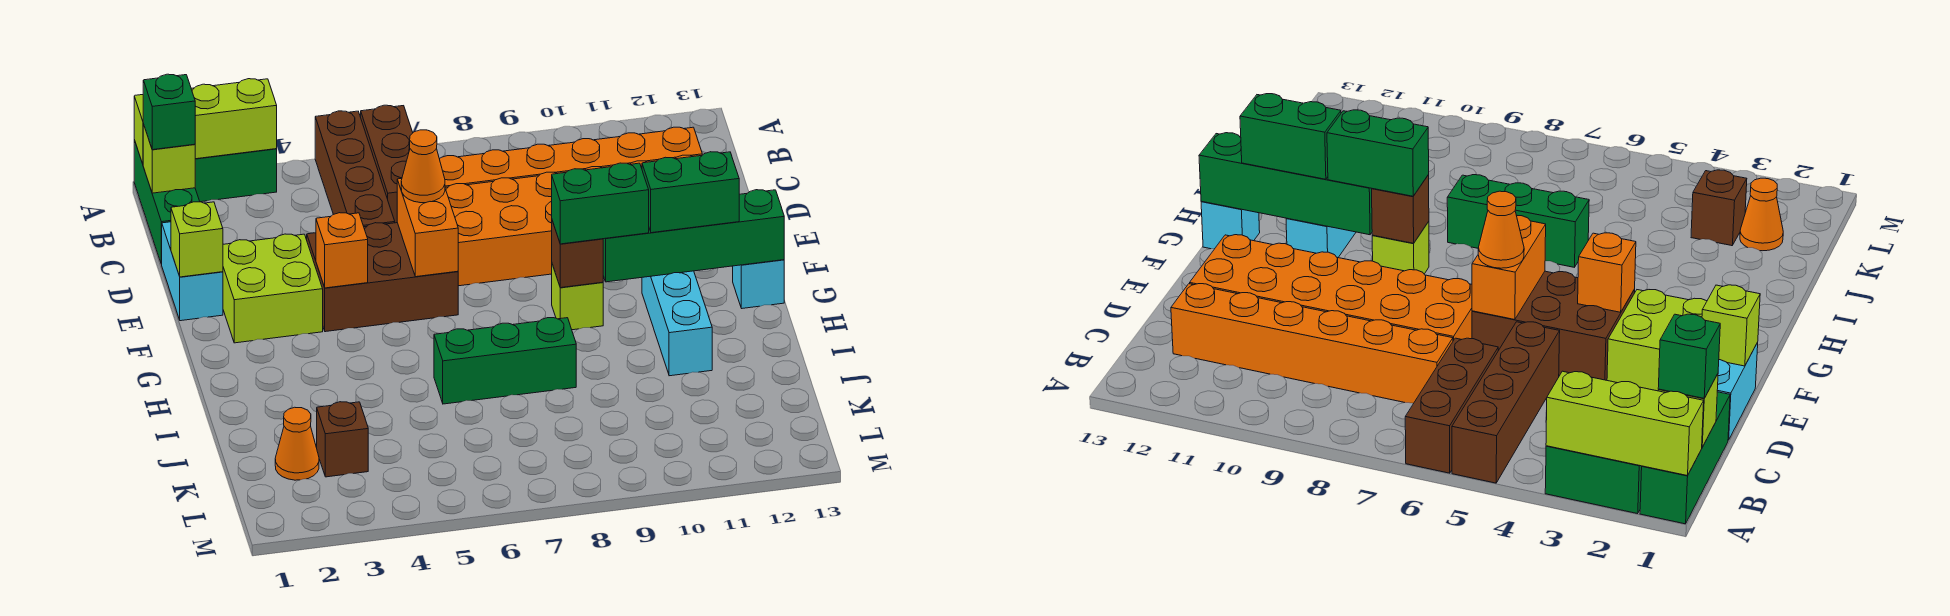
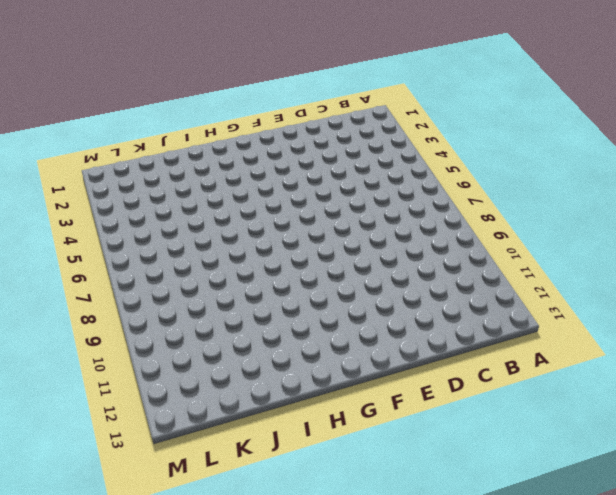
none -> green brick A1:C1 level 1
none -> green brick A2:A3 level 1
none -> brown brick A5:D5 level 1

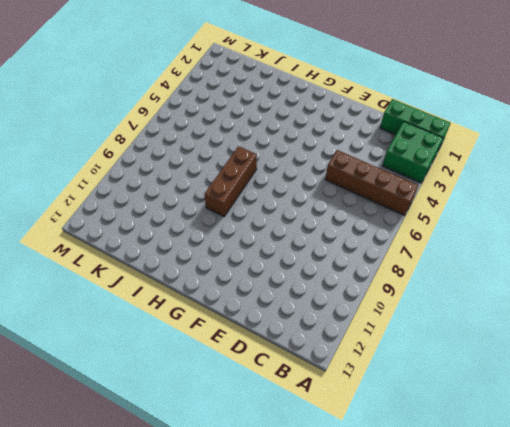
green brick A2:B3 level 1 -> green brick A2:A3 level 1
brown brick H7:H9 level 1 -> brown brick A6:C6 level 1
none -> orange brick C7:C12 level 1
none -> cyan brick D1:E1 level 1
none -> orange brick D7:E12 level 1

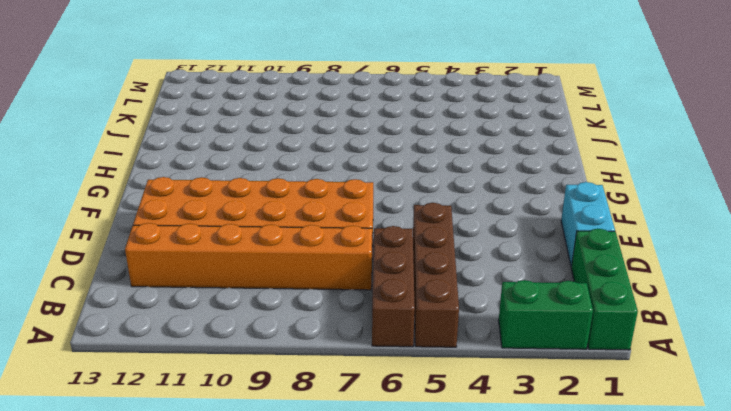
none -> lime brick E2:F3 level 1
none -> brown brick E4:F6 level 1
none -> lime brick G9 level 1

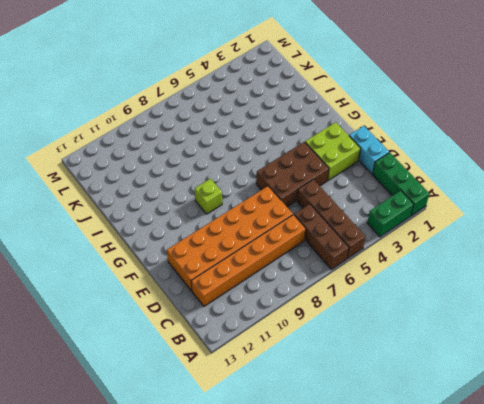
none -> cyan brick G11:I11 level 1
none -> cyan brick G13 level 1
none -> green brick I6:I8 level 1

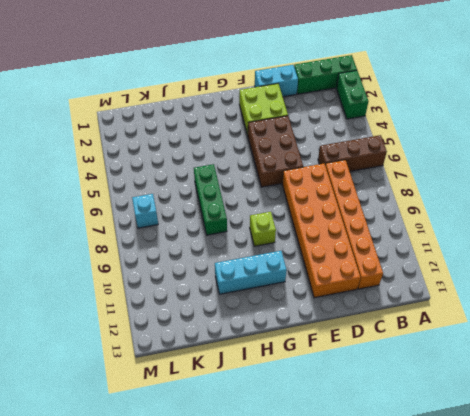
cyan brick L7 level 1 -> cyan brick G13 level 1
none -> brown brick A5:D5 level 1
none -> orange cone K2 level 1
none -> brown brick K3 level 1

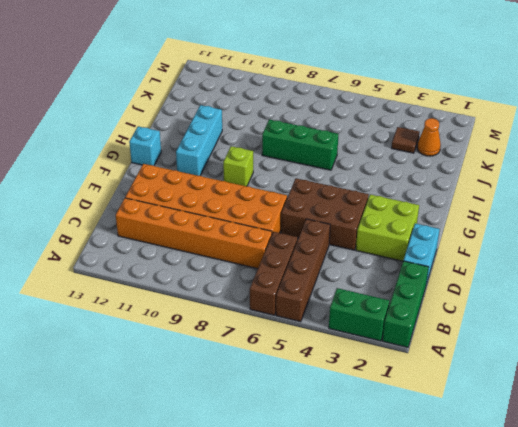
brown tile K3 level 1 -> brown brick K3 level 1
none -> lime brick A1:A3 level 2
none -> lime brick B1 level 2
none -> lime brick E1 level 2

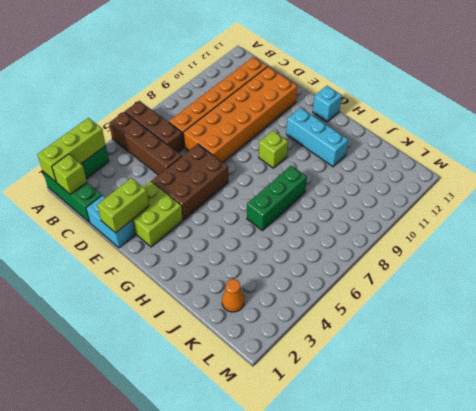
lime brick E1:E2 level 2 -> lime brick E1 level 2
none -> brown brick K3 level 1
none -> orange brick E6:F6 level 2
none -> orange brick F4 level 2

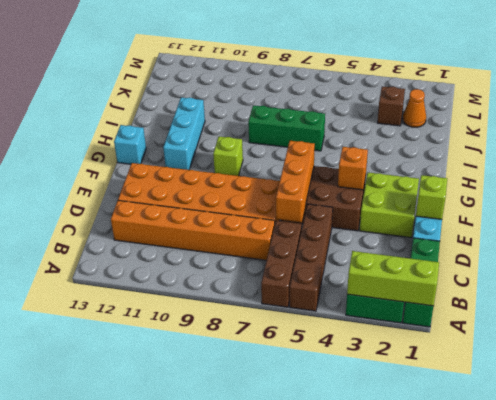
orange brick D6:F6 level 2 -> orange brick E6:F6 level 2
none -> lime brick B1 level 2
none -> brown brick G9 level 2
none -> green brick G10:G13 level 2

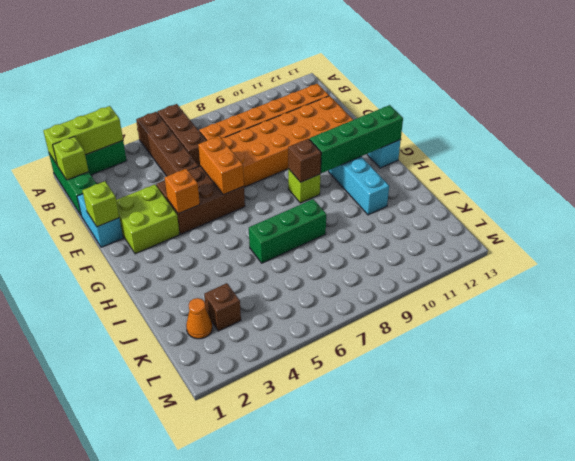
none -> green brick B1 level 3
none -> orange cone E6 level 3
none -> green brick G9:G10 level 3

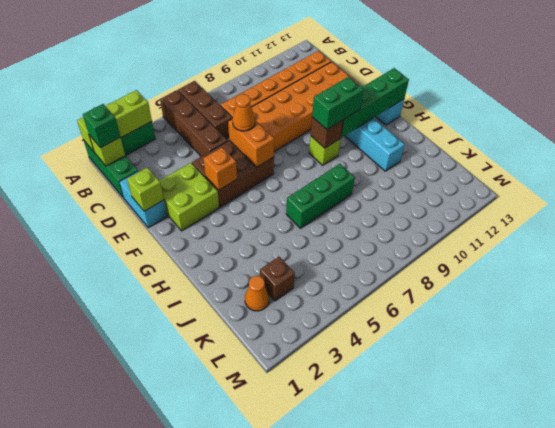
none -> green brick G11:G12 level 3

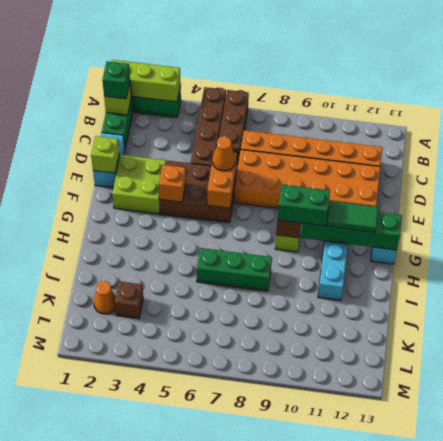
green tile G11:G12 level 3 -> green brick G11:G12 level 3

